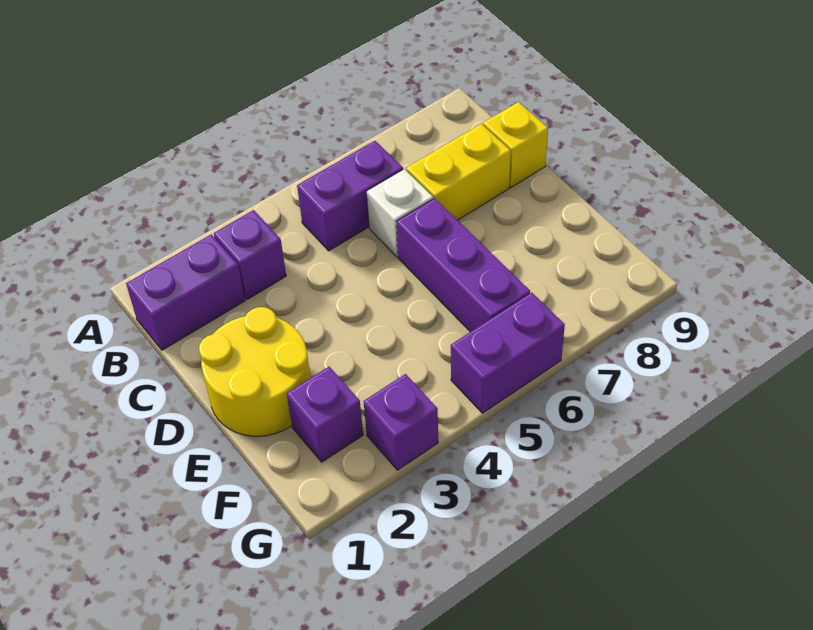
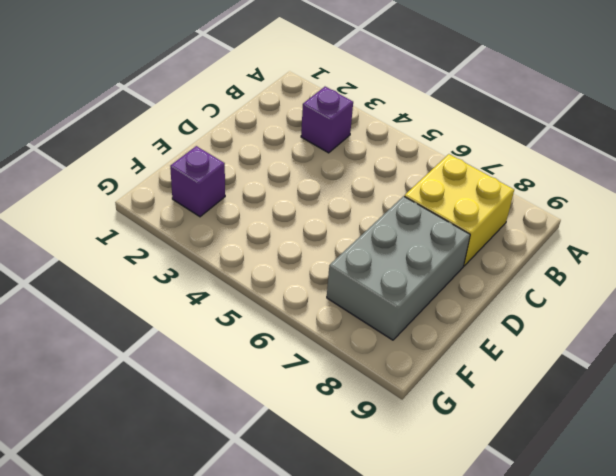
yellow brick B7:C8 level 1 -> yellow brick C7:C8 level 1
grey brick D7:F8 level 1 -> none
none -> purple brick B1:B2 level 1
none -> purple brick B5:B6 level 1

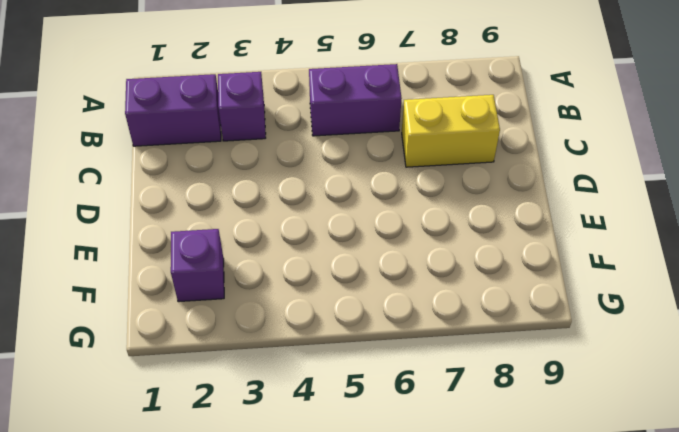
none -> white brick C6 level 1
none -> yellow brick C9 level 1

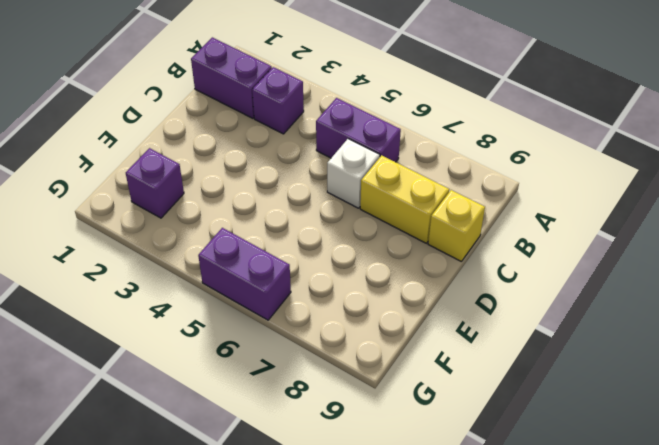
none -> yellow round brick D1:E2 level 1
none -> purple brick D6:F6 level 1

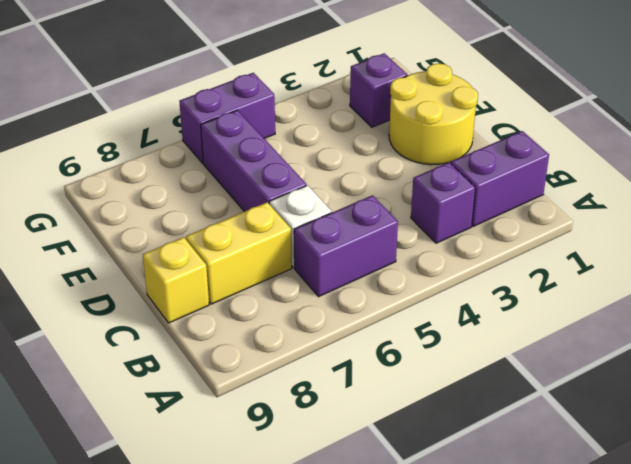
none -> purple brick G3 level 1

